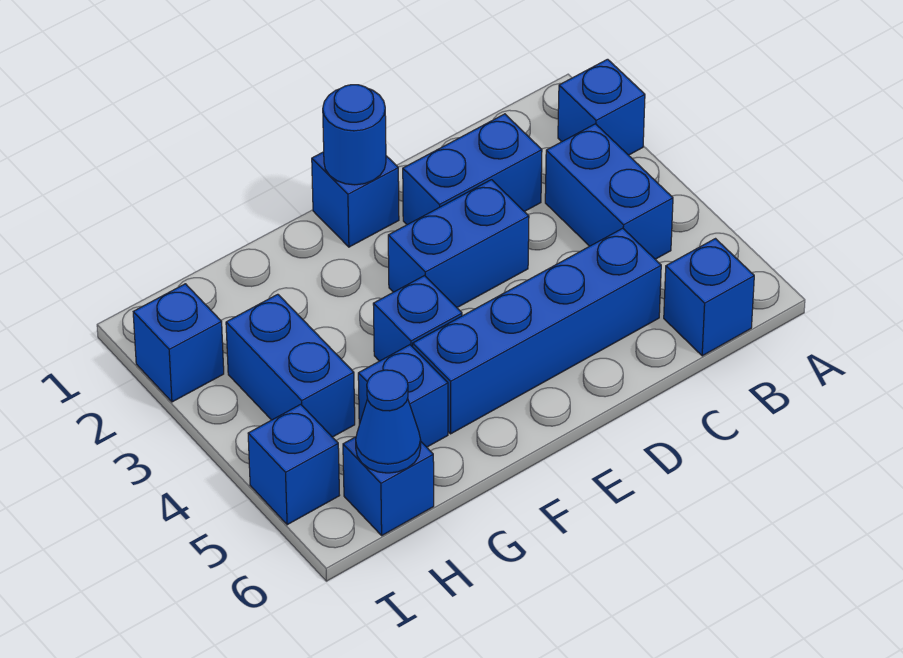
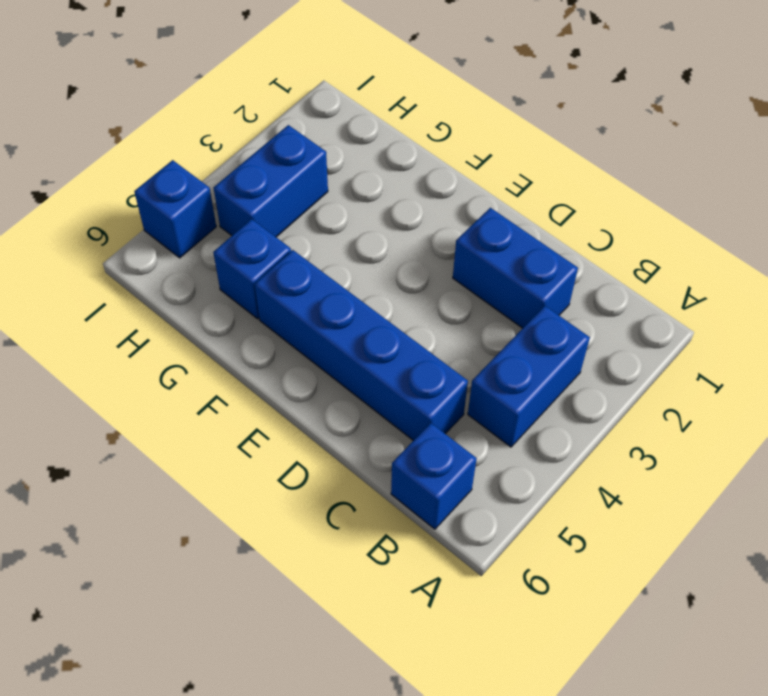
none -> blue brick A2 level 1
none -> blue brick D3:E3 level 1
none -> blue brick E1 level 1

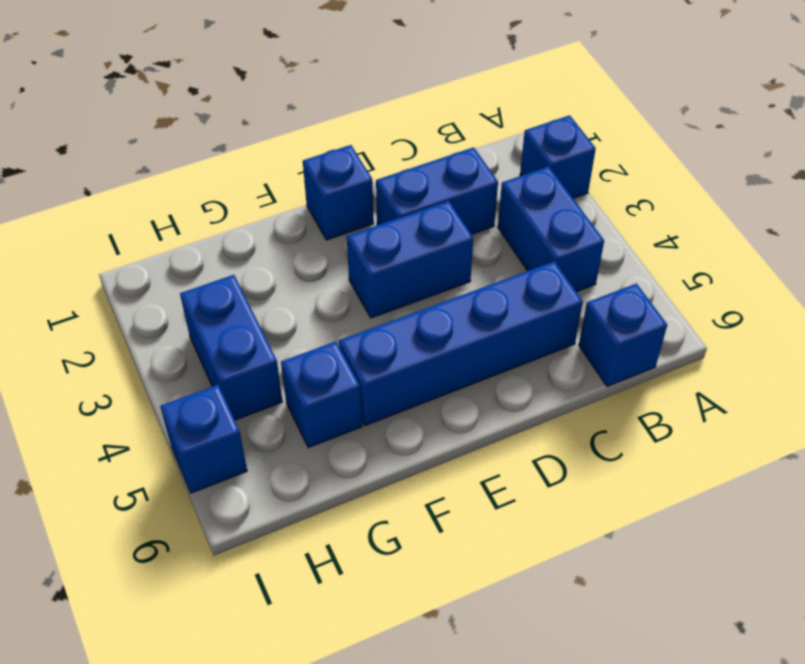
none -> blue brick F4 level 1
none -> blue brick H6 level 1
none -> blue brick I2 level 1

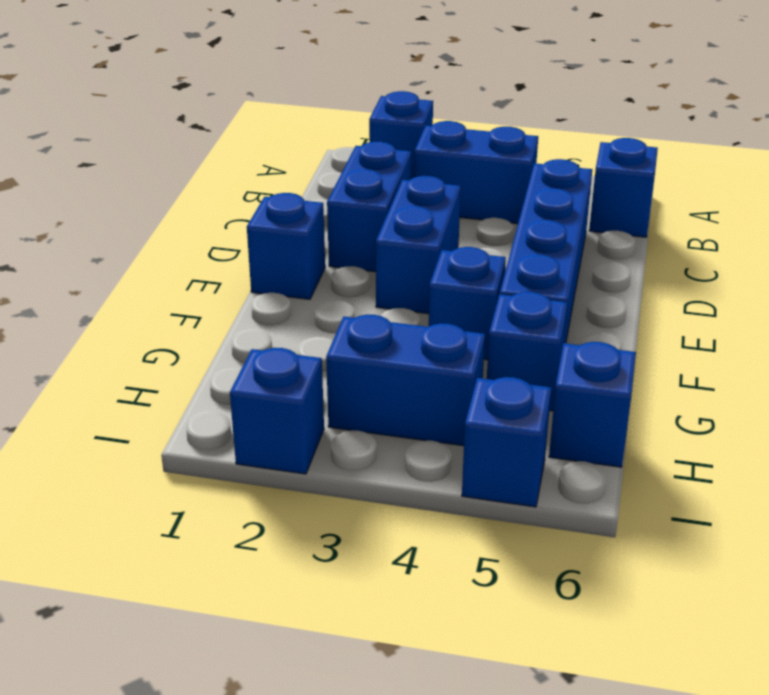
none -> blue round brick E1 level 2
none -> blue cone H6 level 2

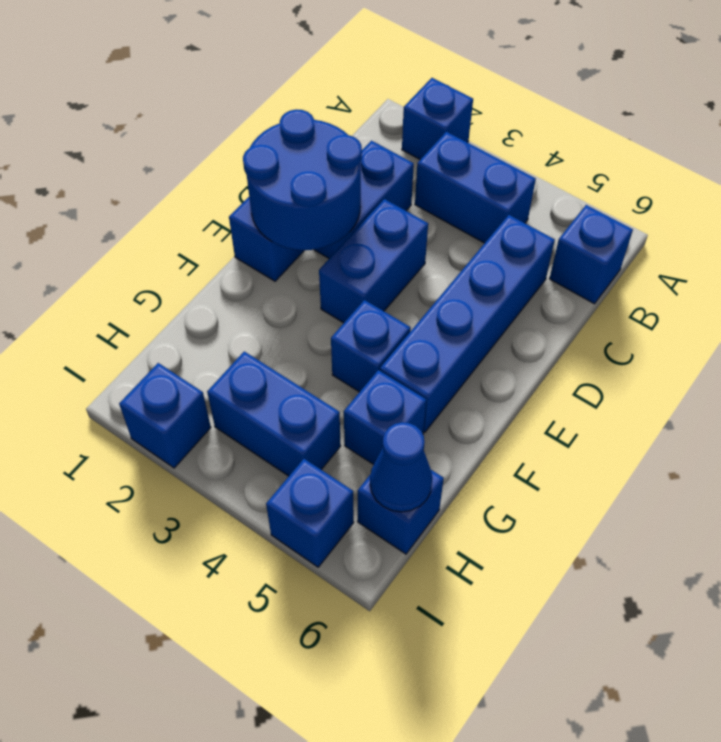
blue round brick D1:E2 level 2 -> blue round brick E1 level 2

